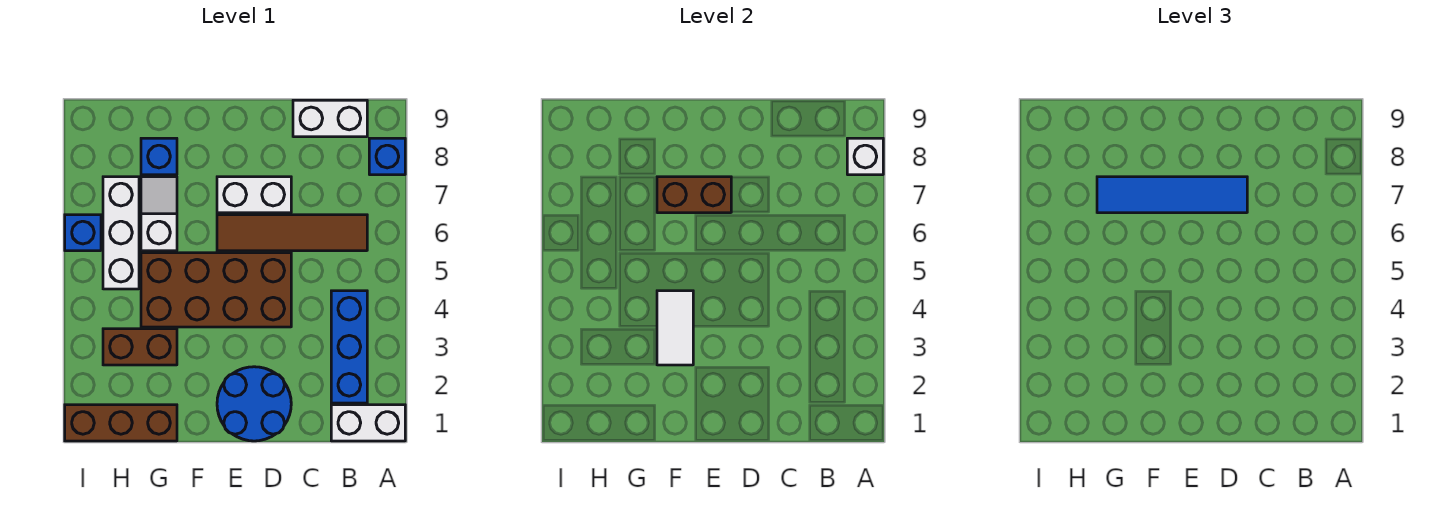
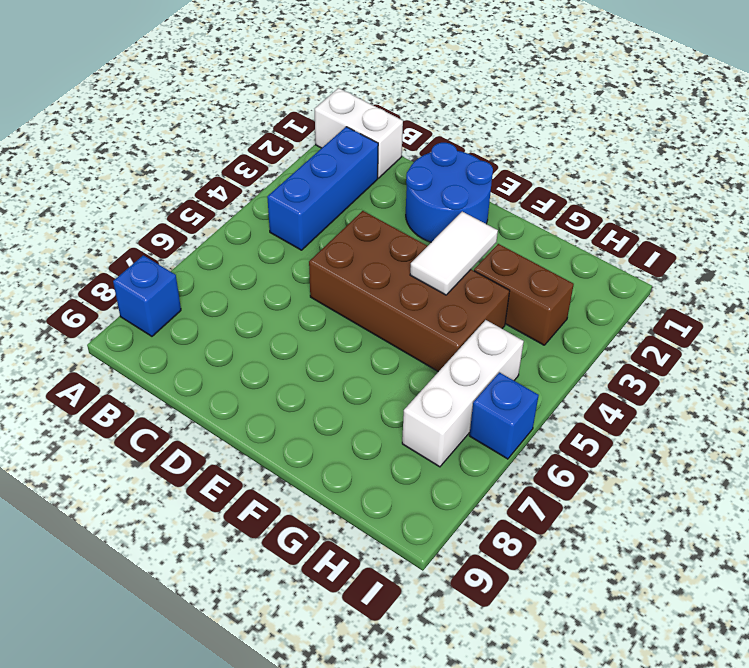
none -> brown tile B6:E6 level 1
none -> white brick B9:C9 level 1
none -> white brick D7:E7 level 1

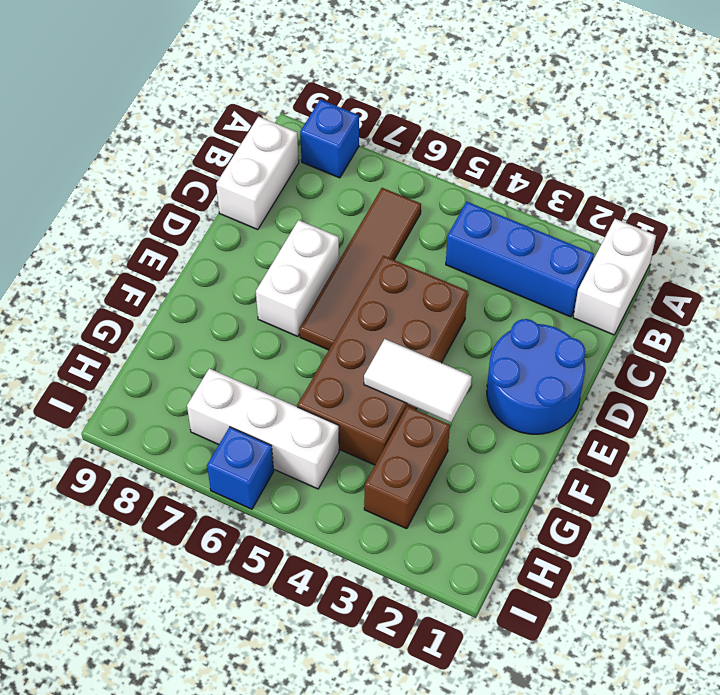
none -> brown brick G1:I1 level 1
none -> white slope G6:G7 level 1 top 6
none -> blue brick G8 level 1

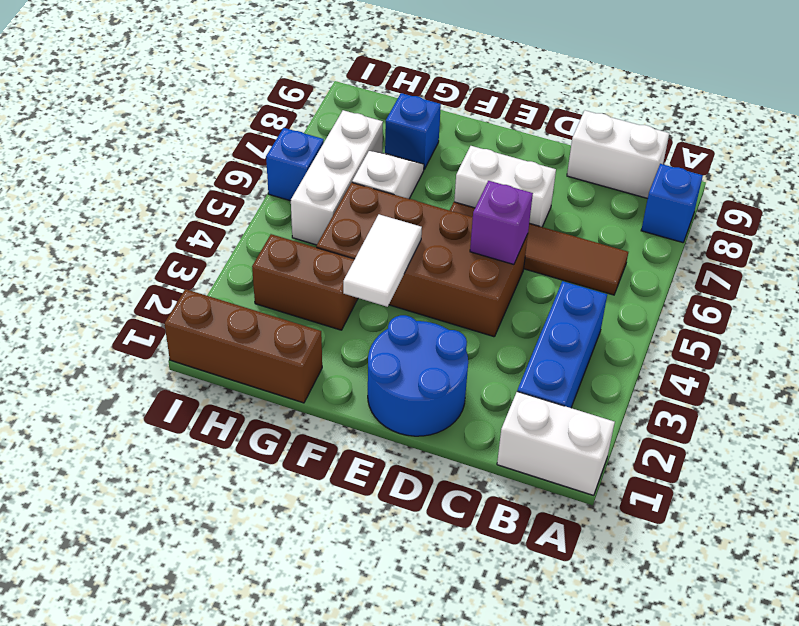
purple brick D5 level 2 -> none
none -> white brick A8 level 2
none -> brown brick E7:F7 level 2
none -> blue tile D7:G7 level 3

